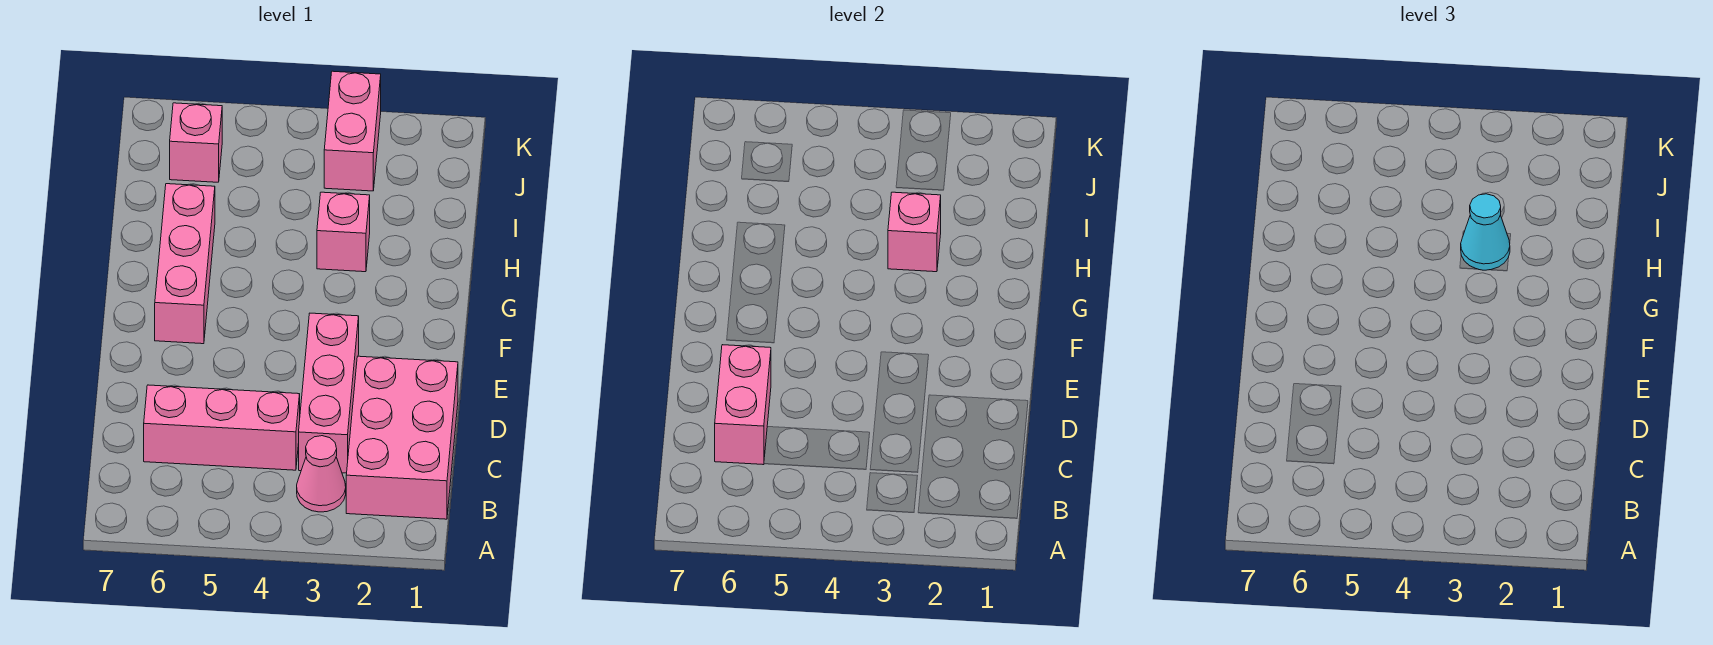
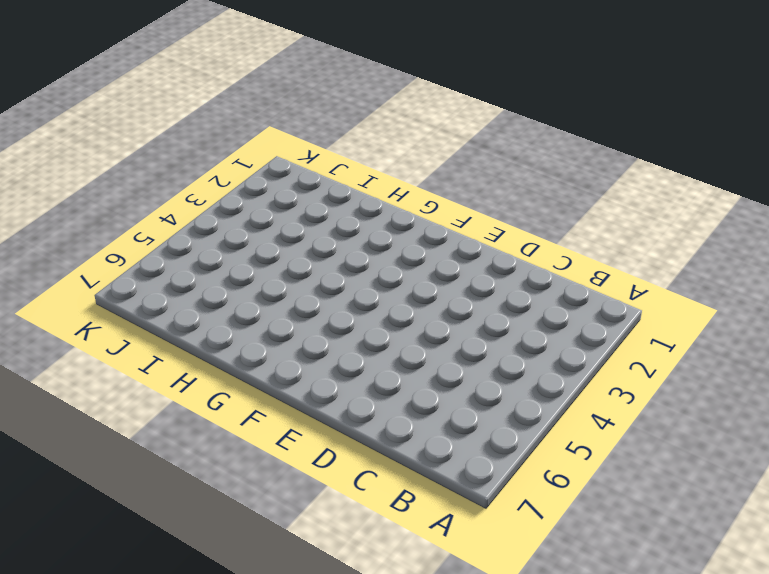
none -> pink brick B1:D2 level 1
none -> pink cone B3 level 1

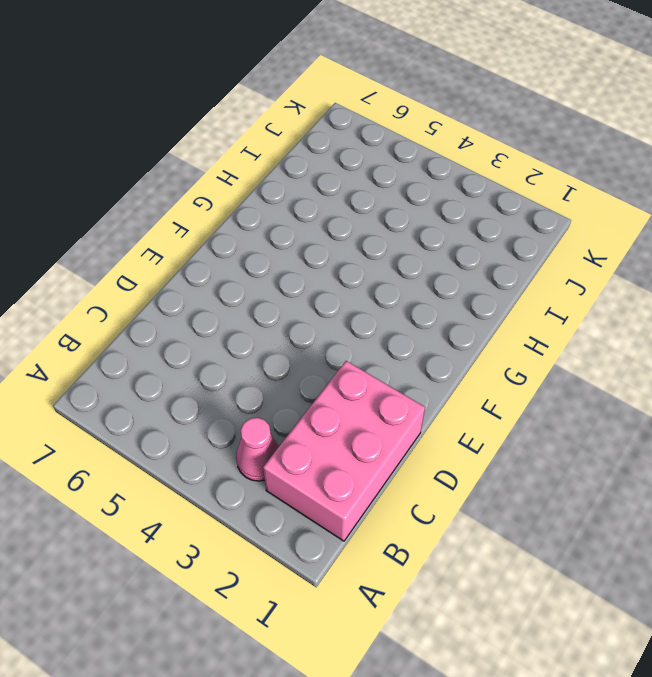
none -> pink brick C3:E3 level 1
none -> pink brick C4:C6 level 1

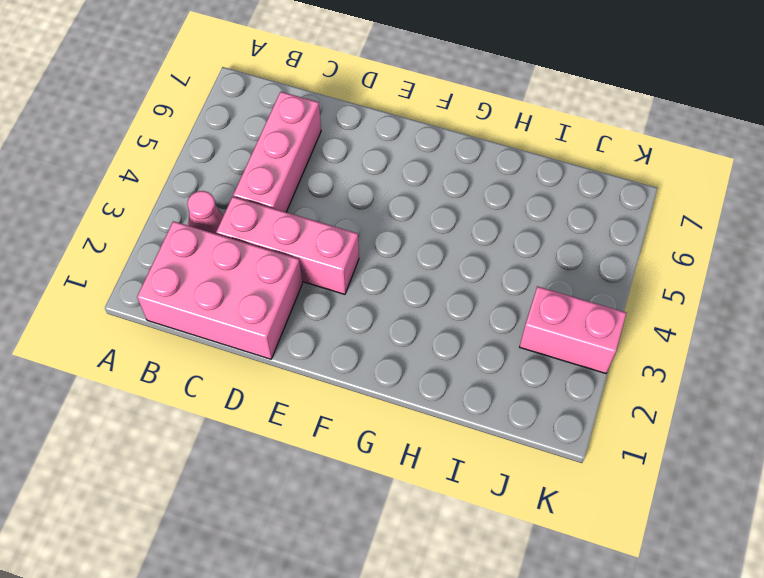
none -> pink brick F6:H6 level 1
none -> pink brick H3 level 1

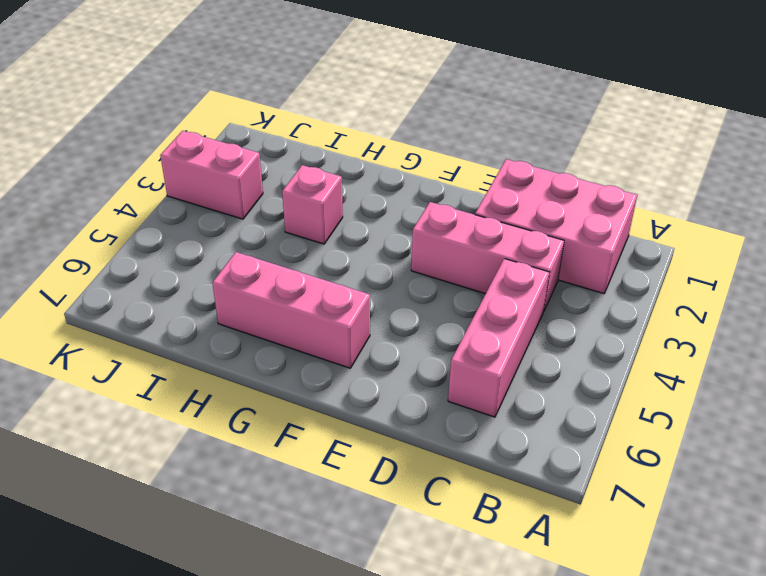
none -> pink cone B3 level 1
none -> pink brick J6 level 1

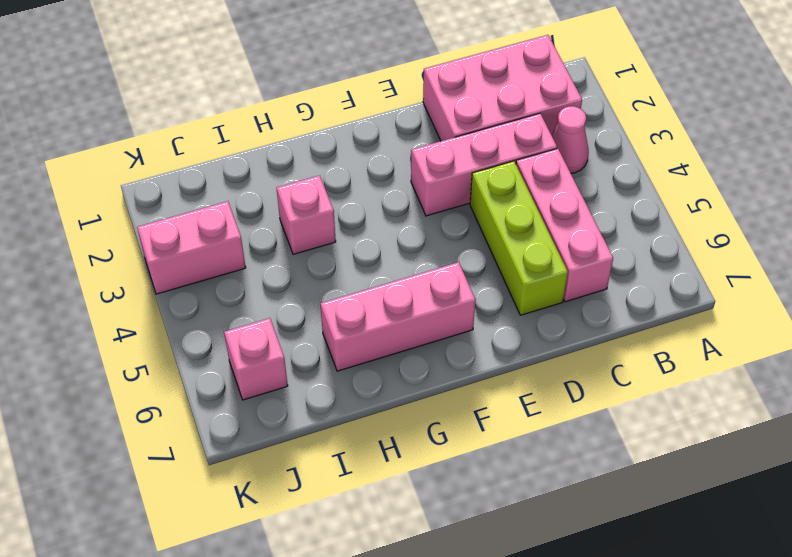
lime brick D4:D6 level 1 -> none
none -> pink brick C6:D6 level 2
none -> pink brick H3 level 2

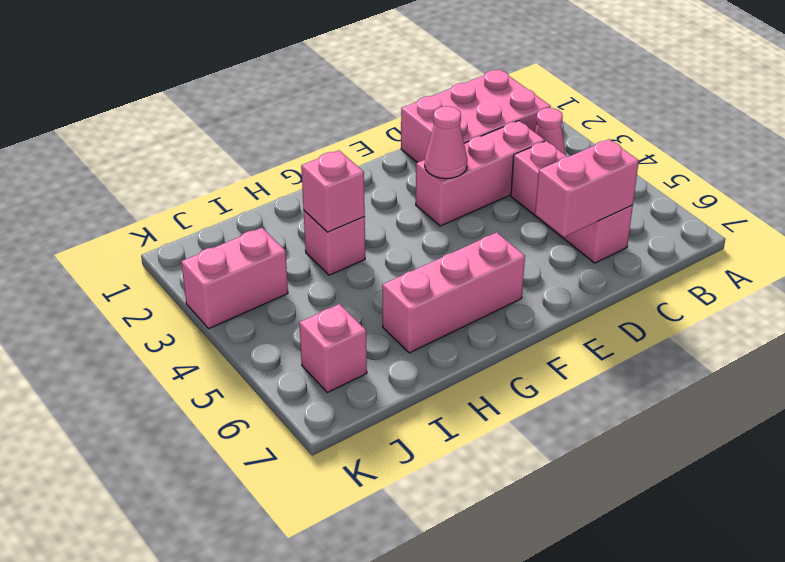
pink cone E3 level 2 -> none
none -> cyan cone H3 level 3

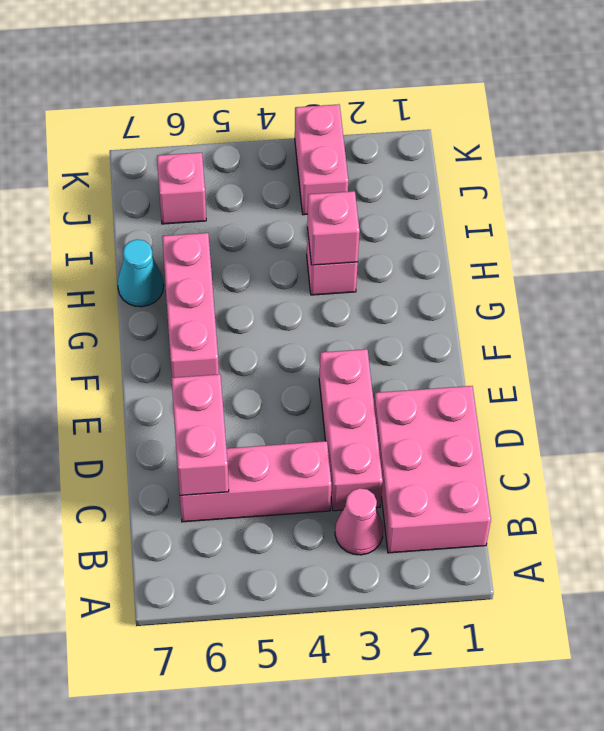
cyan cone H7 level 1 -> cyan cone H3 level 3

